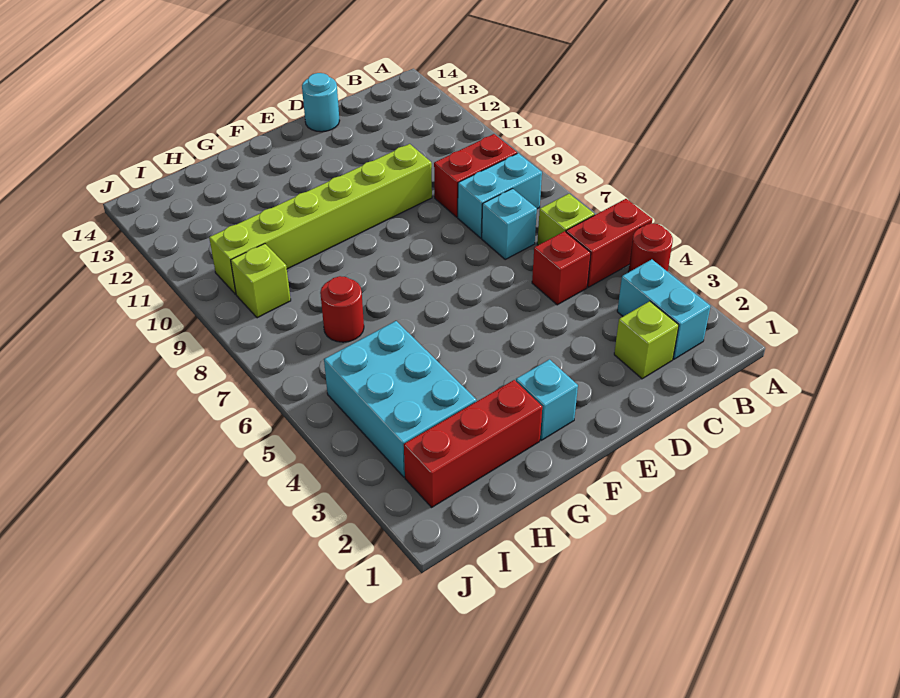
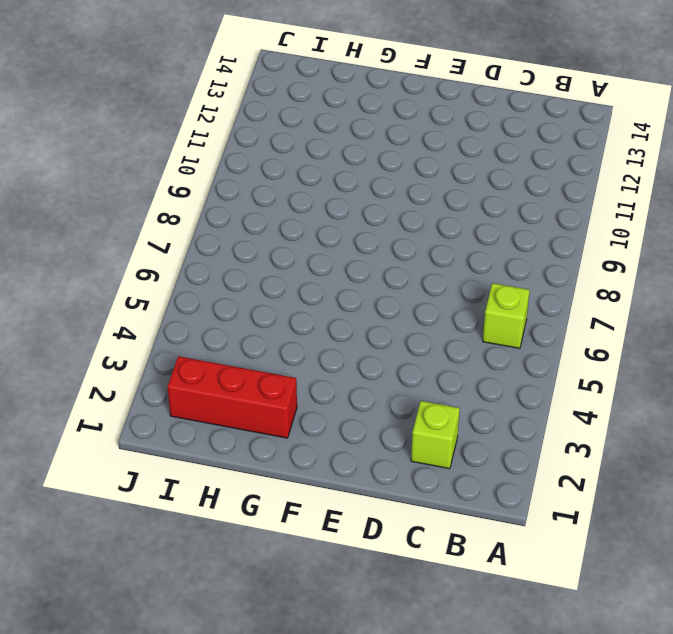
none -> red round brick A4 level 1
none -> red brick A5:B5 level 1
none -> cyan brick B2:B3 level 1

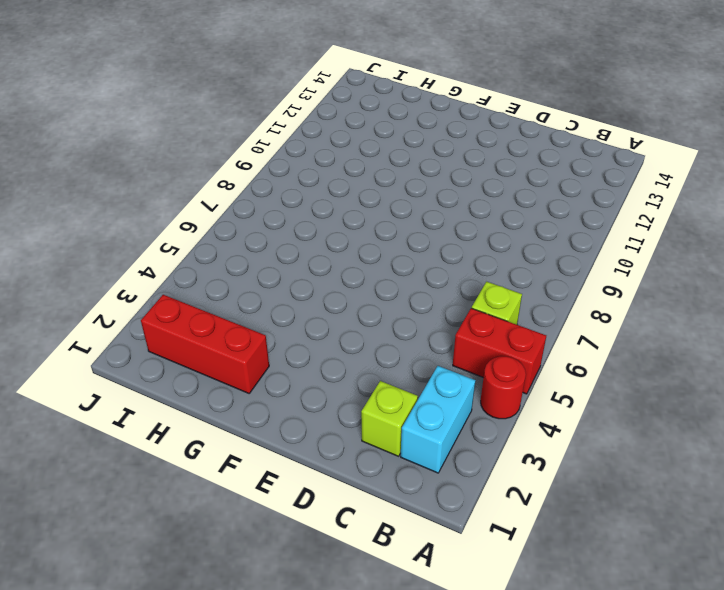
none -> cyan brick B8:C8 level 1
none -> red brick B9:C9 level 1
none -> red brick C5 level 1

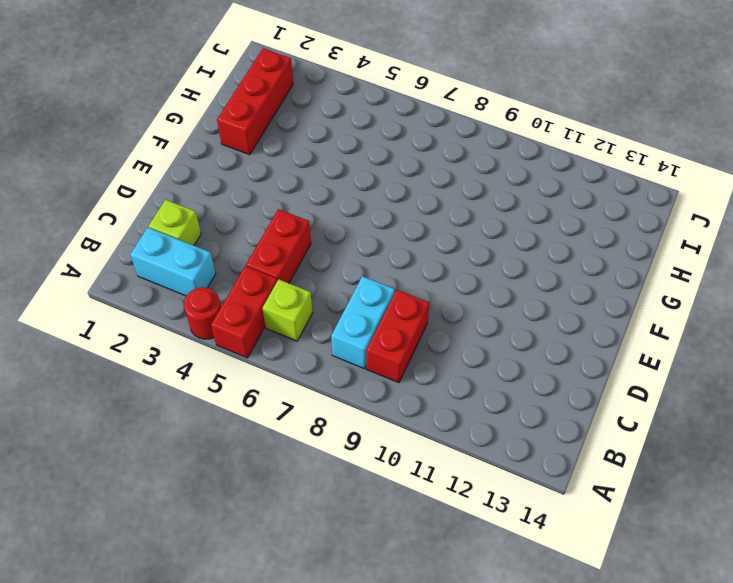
red brick C5:D5 level 1 -> red brick C5 level 1
none -> cyan brick C7 level 1
none -> lime brick D10:I10 level 1
none -> cyan round brick D14 level 1

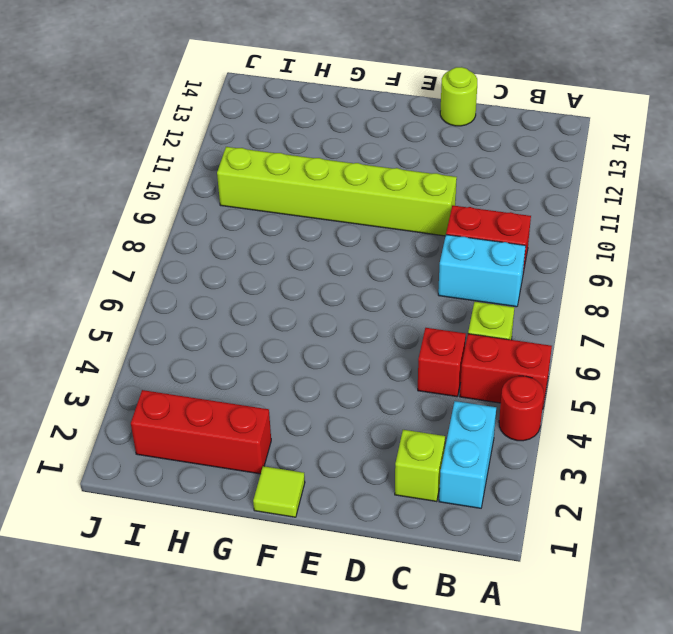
lime round brick D14 level 1 -> cyan round brick D14 level 1
lime tile F1 level 1 -> none
none -> cyan brick C7 level 1
none -> cyan brick F2 level 1
none -> cyan brick H3:I5 level 1

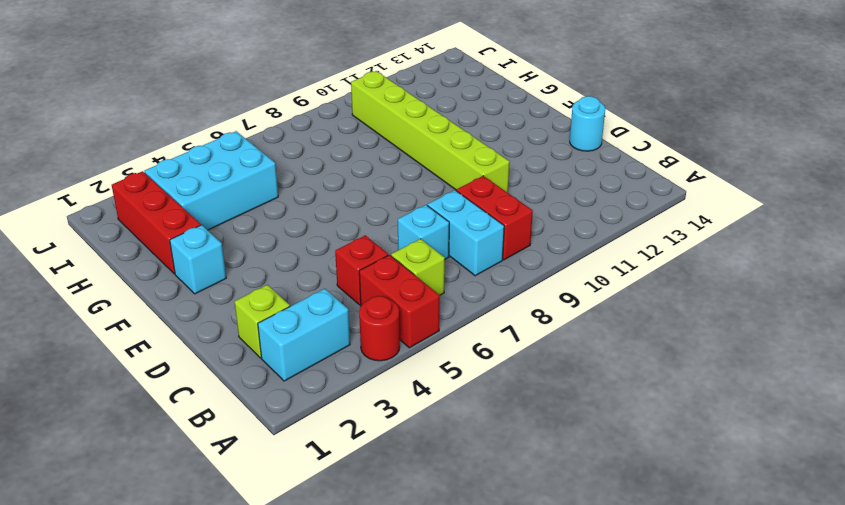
none -> red round brick H7 level 1
none -> lime brick I9 level 1

